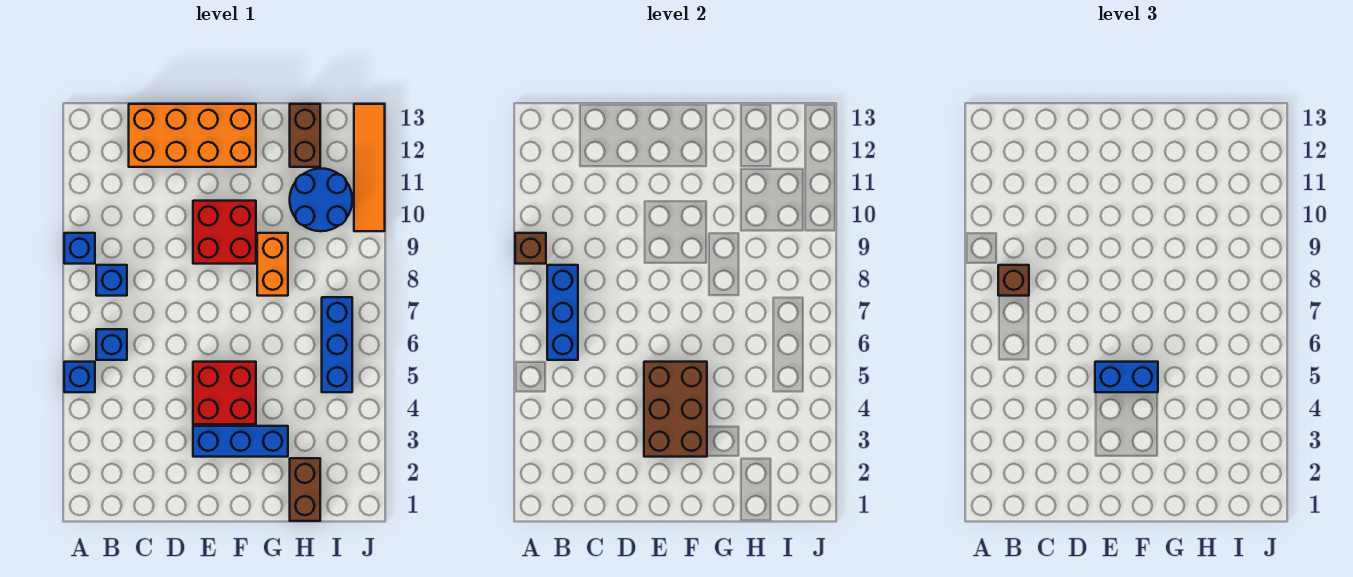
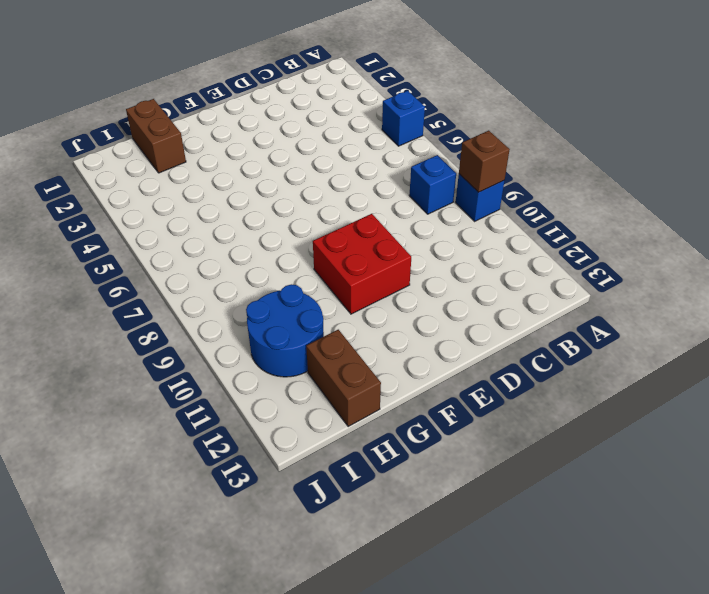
none -> blue brick B6 level 1
none -> orange brick C12:F13 level 1
none -> blue brick E3:G3 level 1

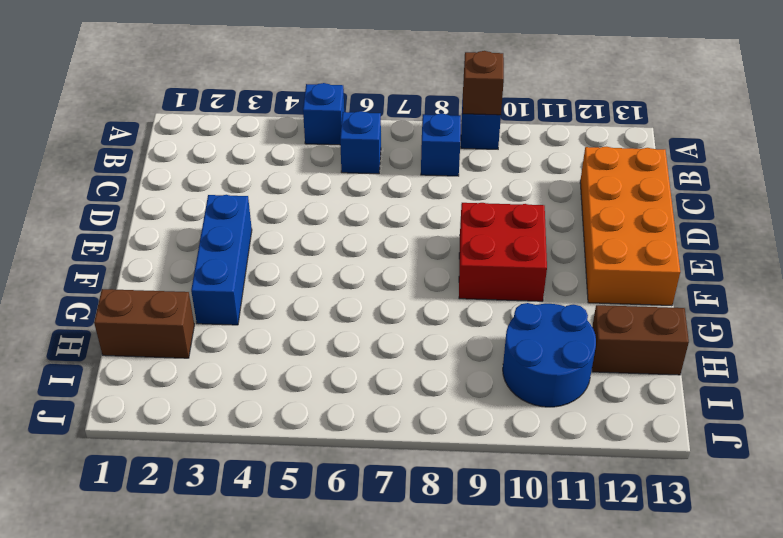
none -> red brick E4:F5 level 1
none -> orange brick G8:G9 level 1
none -> blue brick I5:I7 level 1

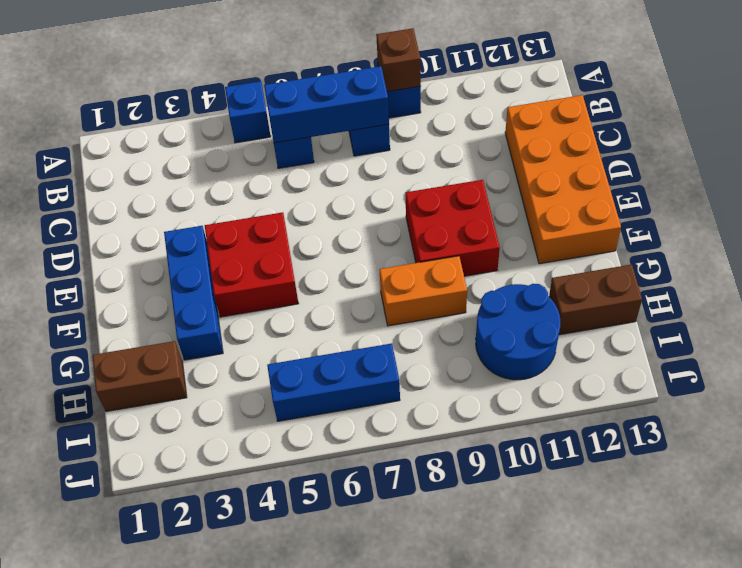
none -> orange tile J10:J13 level 1
none -> brown brick E3:F5 level 2
none -> brown brick B8 level 3

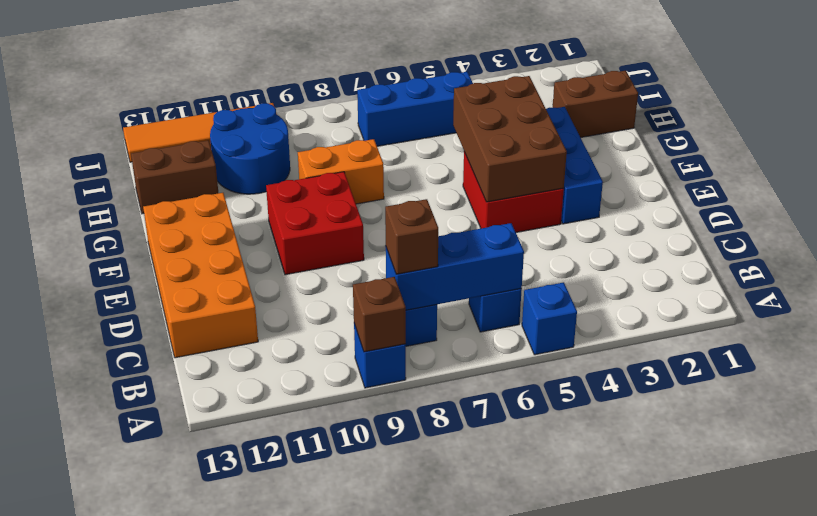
brown brick E4:G5 level 2 -> brown brick E3:F5 level 2
none -> blue brick E5:F5 level 3

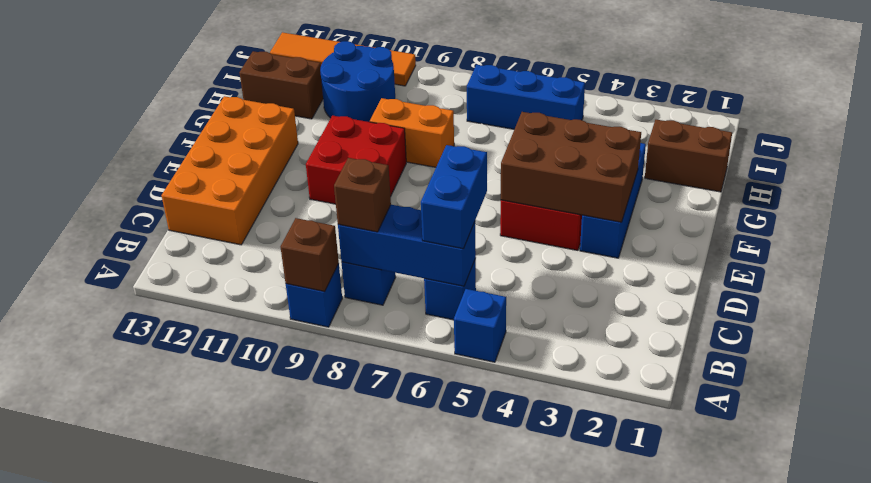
blue brick B6:C6 level 3 -> blue brick E5:F5 level 3

